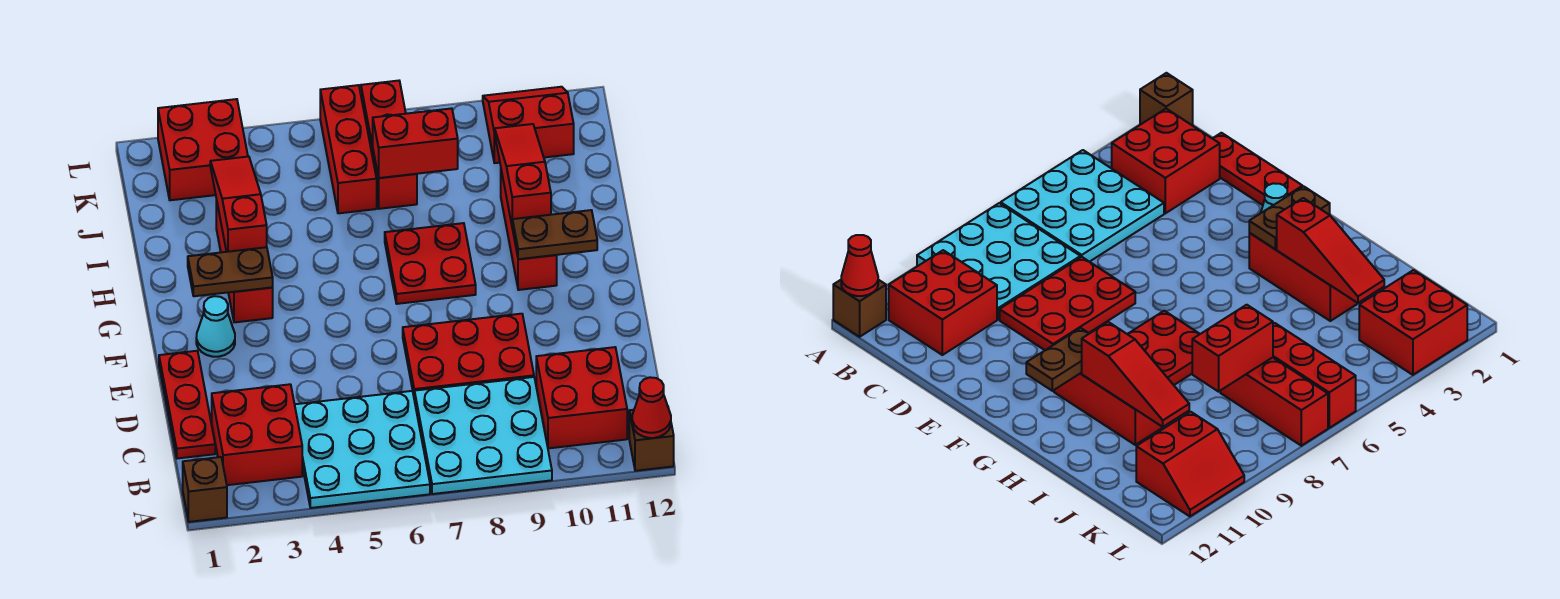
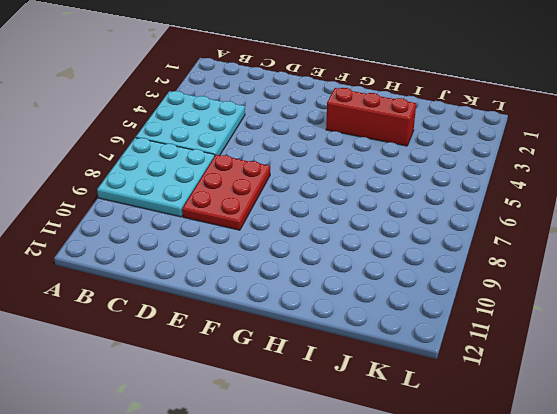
none -> brown brick A1 level 1
none -> brown brick A12 level 1
none -> red brick B2:C3 level 1

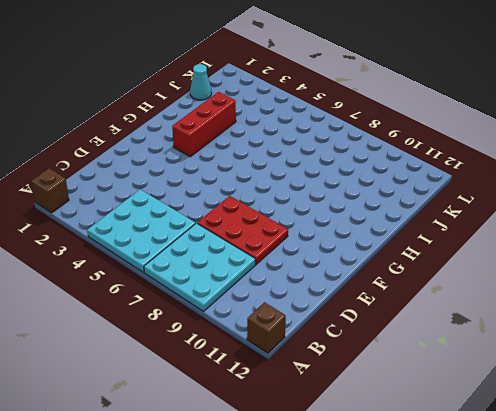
cyan cone J1 level 1 -> cyan cone F2 level 1
none -> red brick B2:C3 level 1
none -> red brick B10:C11 level 1
none -> red plate C1:E1 level 1

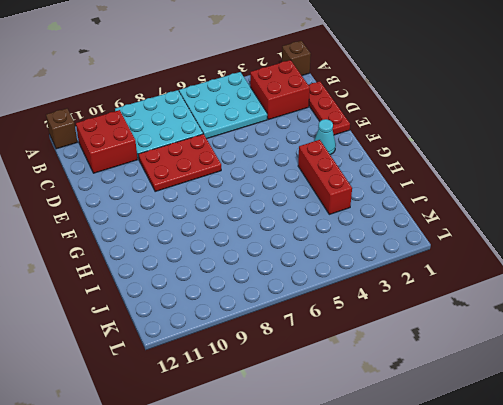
none -> red plate G7:H8 level 1
none -> red brick G10:I10 level 1
none -> red brick J6:L6 level 1

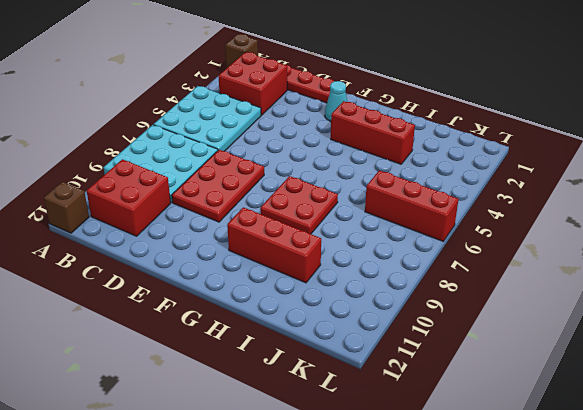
none -> red brick J7:L7 level 1
none -> red brick K2:L3 level 1
none -> red slope K10:L11 level 1 top K

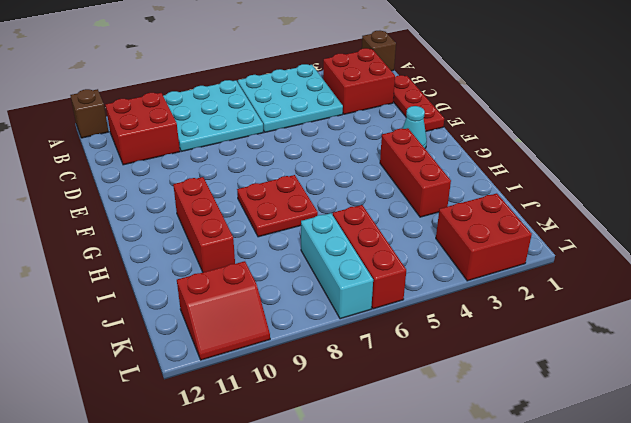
cyan brick J7:L7 level 1 -> red brick J7:L7 level 1
none -> red plate D7:E9 level 1
none -> red cone A12 level 2
none -> brown plate G2:G3 level 2

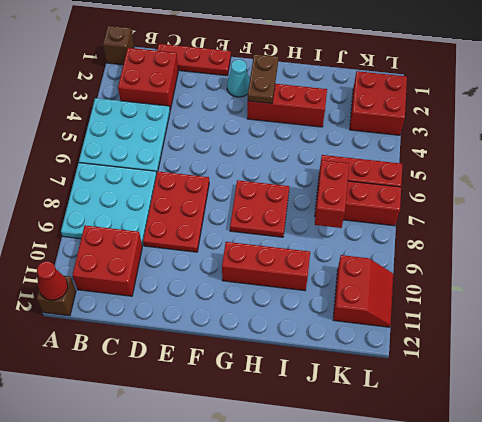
none -> brown plate G10:G11 level 2
none -> red slope H3:J3 level 2 top H
none -> red slope H10:J10 level 2 top H

